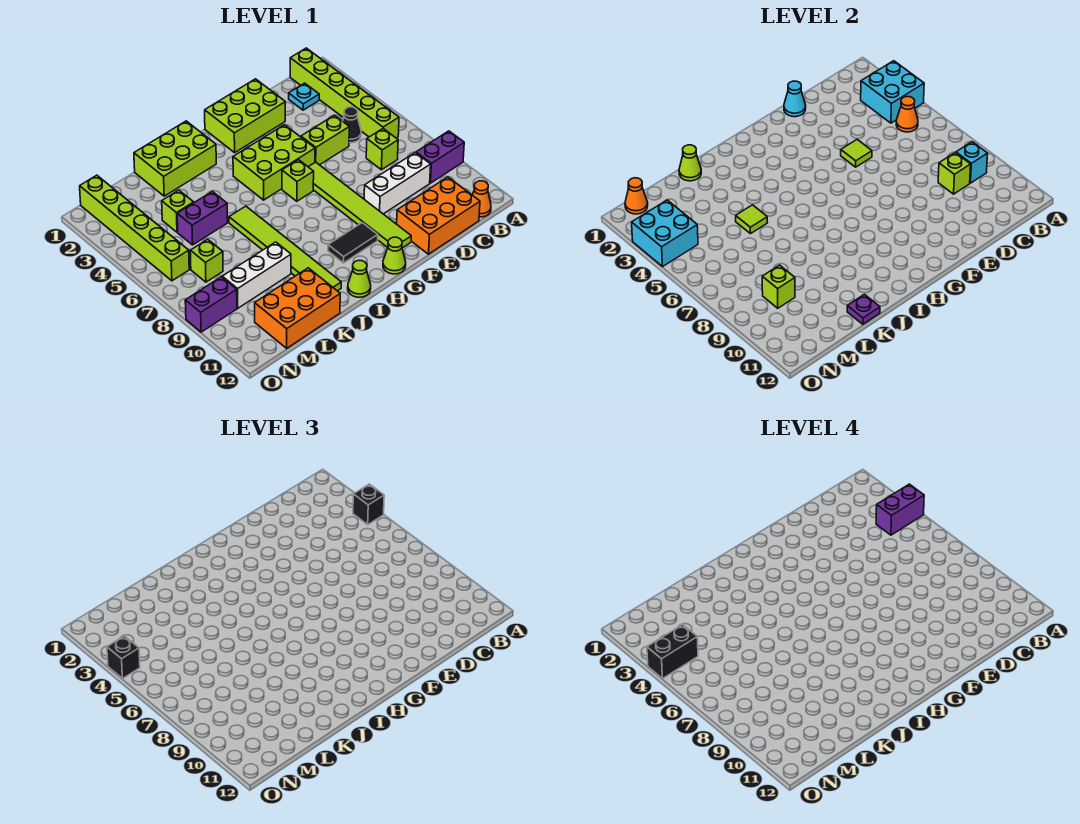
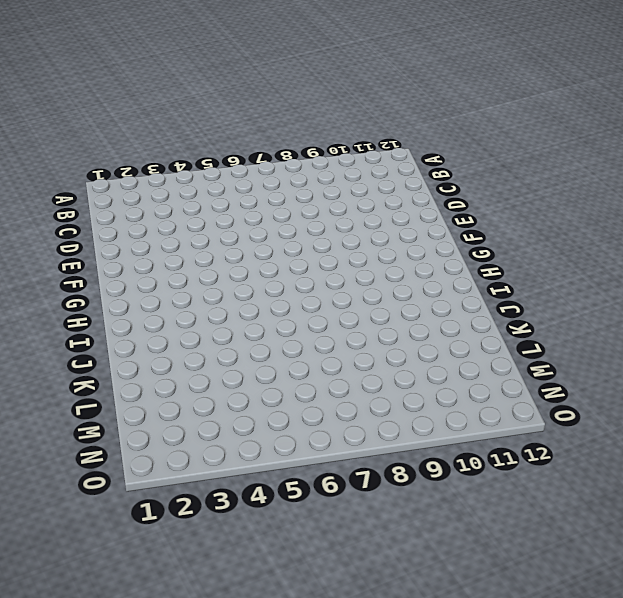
none -> purple brick A9:B9 level 1
none -> lime brick B1:B6 level 1
none -> orange cone B12 level 1
none -> cyan plate C2 level 1

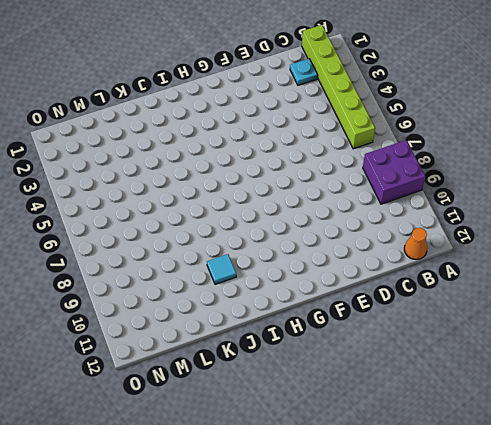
purple brick A8:B9 level 1 -> purple brick A9:B9 level 1
cyan tile J10 level 1 -> lime tile J6:J11 level 1
none -> black cone C5 level 1
none -> lime brick C7 level 1
none -> white brick C9:E9 level 1
none -> orange brick C11:E12 level 1

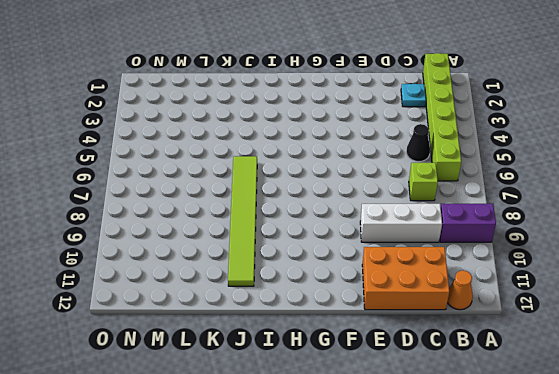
none -> lime brick D5:E5 level 1
none -> lime brick E1:G2 level 1
none -> lime brick F4:H5 level 1
none -> lime tile F6:F11 level 1

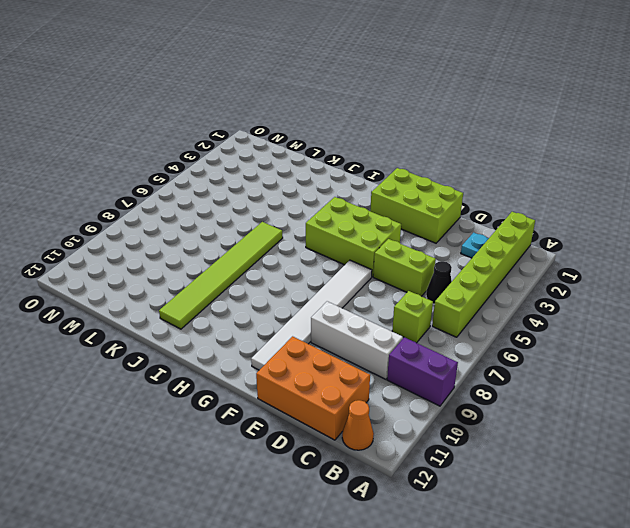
white tile F6:F11 level 1 -> lime tile F6:F11 level 1
none -> lime brick G6 level 1
none -> black tile G10:H10 level 1
none -> lime cone G12 level 1
none -> lime brick I1:K2 level 1

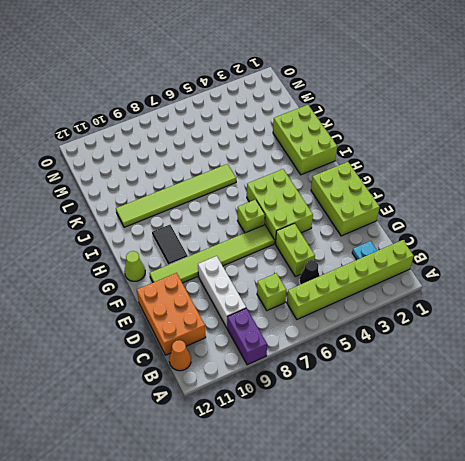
none -> lime cone I12 level 1
none -> purple brick K5:L5 level 1
none -> white brick K9:M9 level 1
none -> orange brick K11:M12 level 1

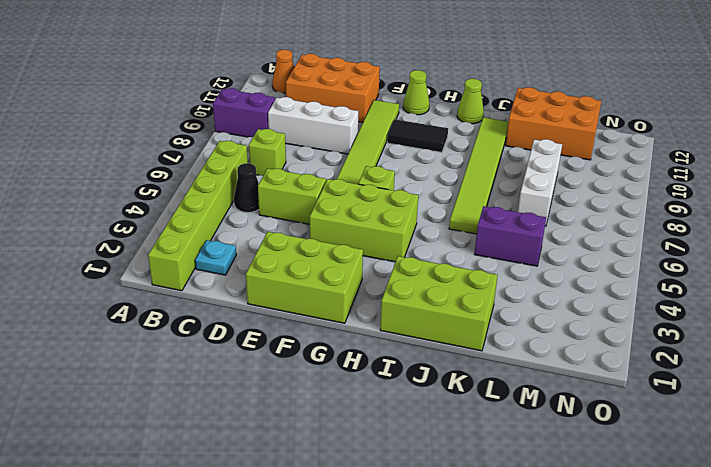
white brick L7:L9 level 1 -> white brick K9:M9 level 1
none -> lime brick L4 level 1
none -> lime brick M7 level 1
none -> lime brick N1:N6 level 1
none -> purple brick N9:O9 level 1

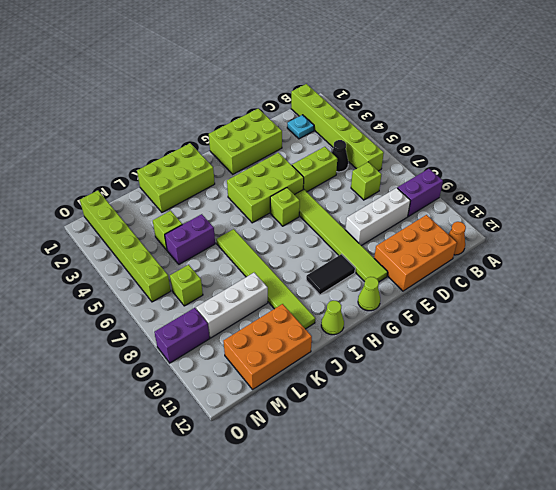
none -> cyan brick A3:B4 level 2
none -> orange cone B5 level 2
none -> cyan brick B9 level 2
none -> lime brick C9 level 2

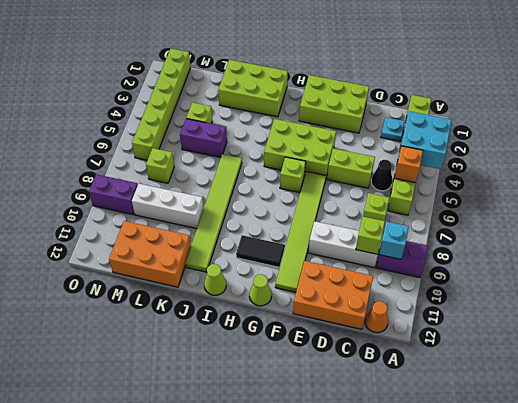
orange brick B5 level 2 -> orange cone B5 level 2
none -> cyan cone E1 level 2
none -> lime tile E5 level 2
none -> lime cone K1 level 2
none -> lime tile K5 level 2

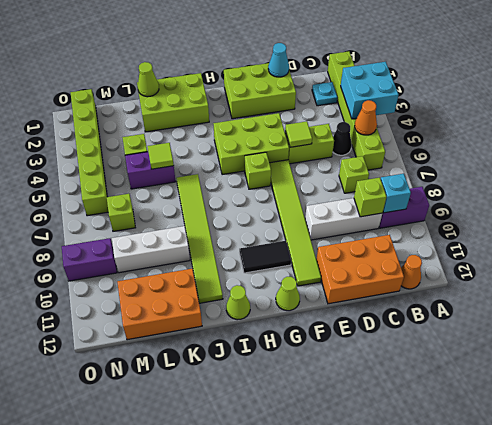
none -> purple plate K12 level 2
none -> lime brick M9 level 2
none -> orange cone N1 level 2
none -> cyan brick N3:O4 level 2

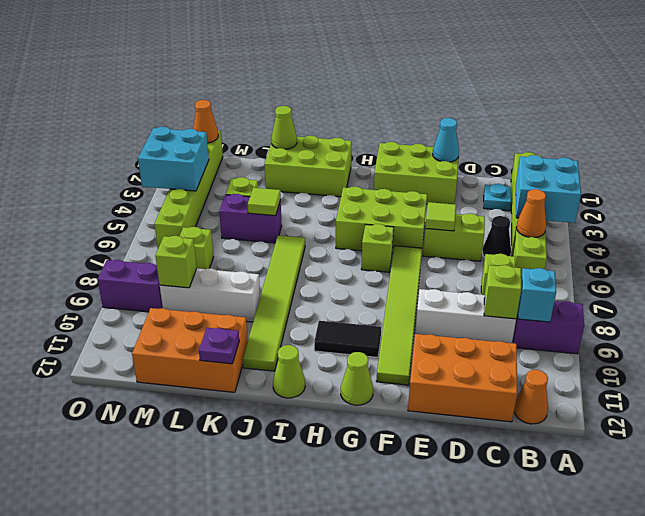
none -> black brick A4 level 3
none -> black brick O4 level 3
none -> purple brick A4:B4 level 4
none -> black brick N4:O4 level 4

